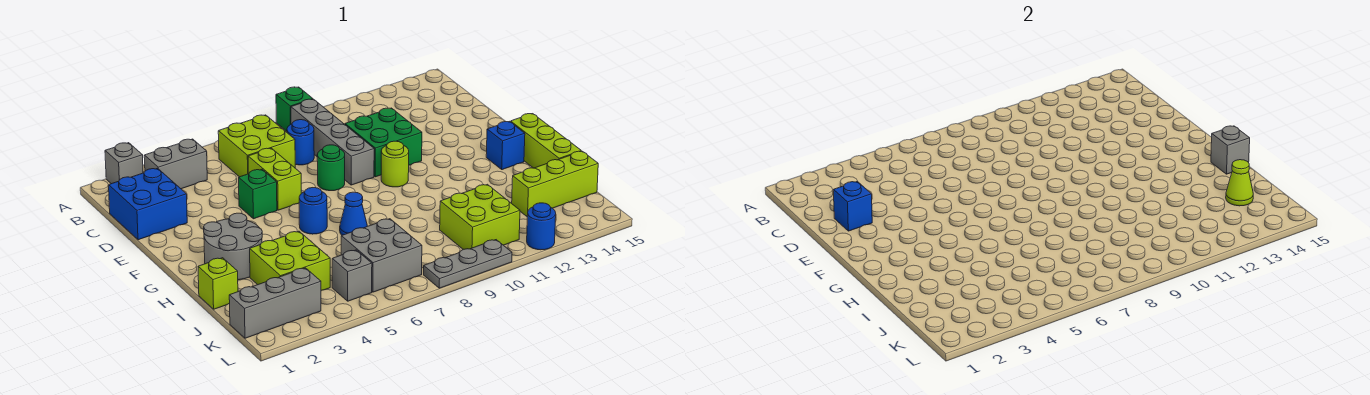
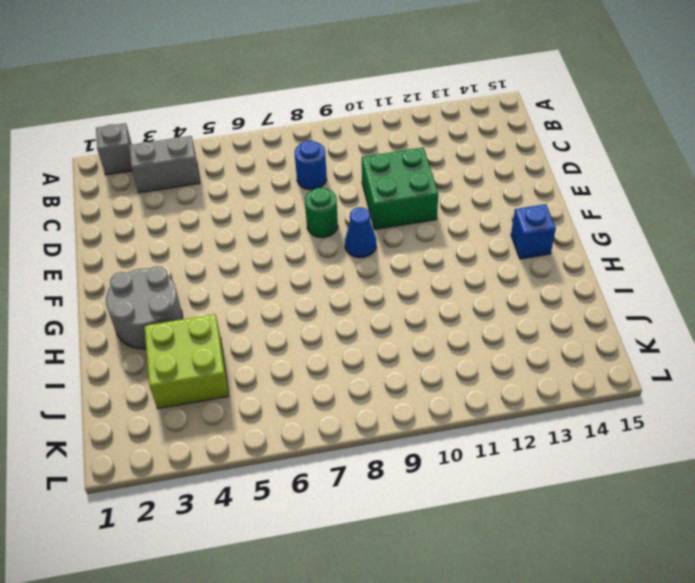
blue cone F9 level 1 -> blue cone H7 level 1
none -> green brick A9 level 1
none -> lime brick B6:C7 level 1
none -> grey brick B9:E9 level 1

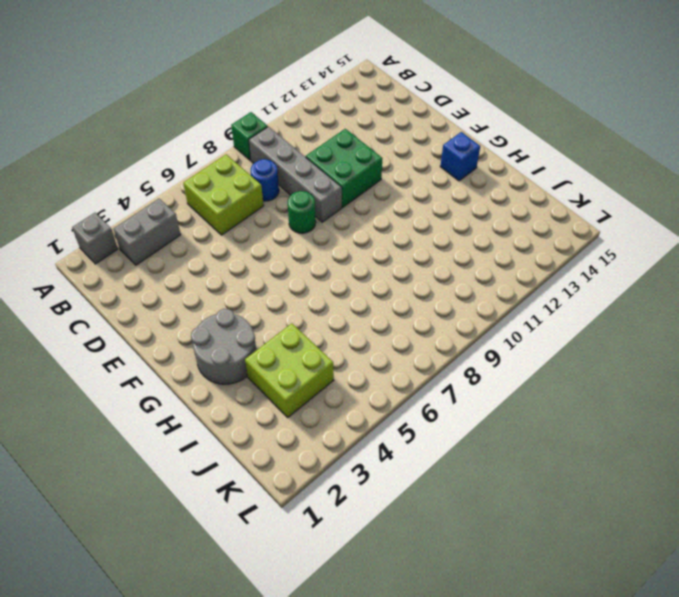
none -> blue brick C1:D2 level 1
none -> lime brick D6:E6 level 1
none -> green brick E5 level 1

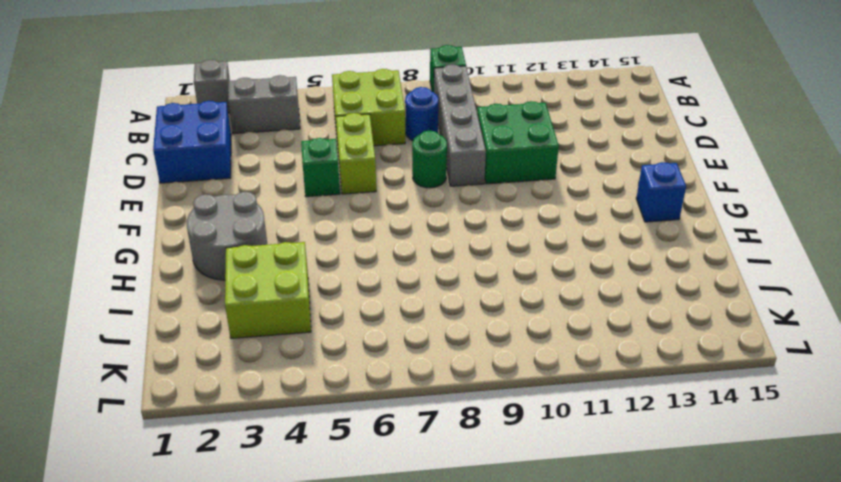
none -> lime round brick F10 level 1
none -> blue round brick G6 level 1
none -> lime brick G15:I15 level 1

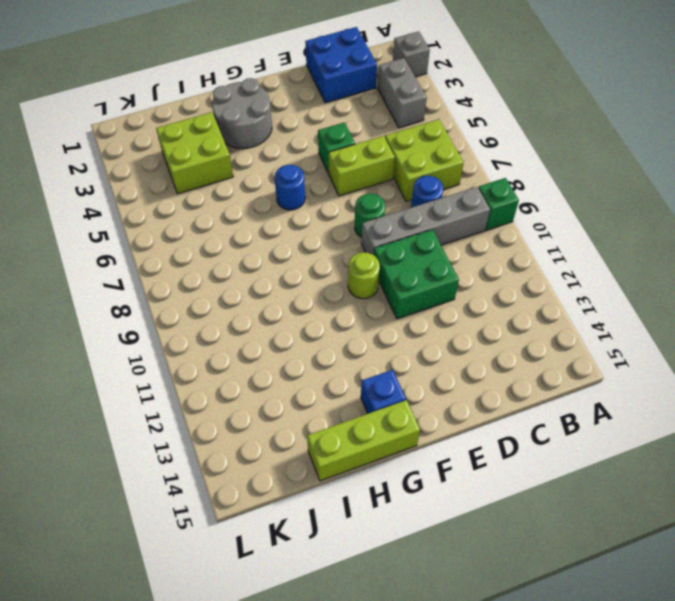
none -> blue cone H7 level 1
none -> lime brick I1 level 1
none -> grey brick J6:K7 level 1

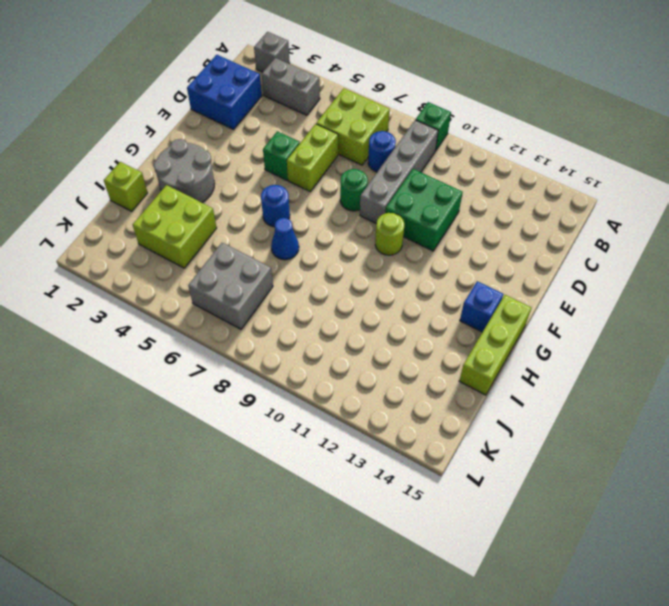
none -> lime brick J10:K11 level 1
none -> lime brick J13:J15 level 1
none -> grey brick K1:K3 level 1

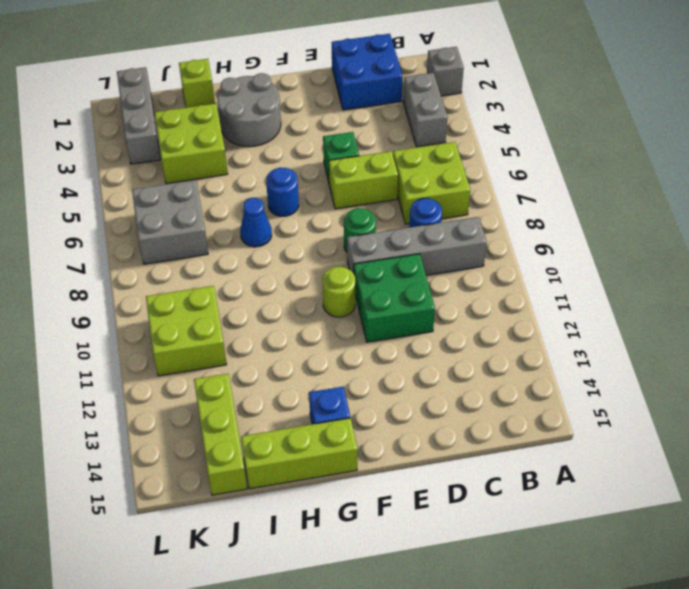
none -> green brick A9 level 1
none -> grey brick K5 level 1
none -> grey plate L8:L10 level 1

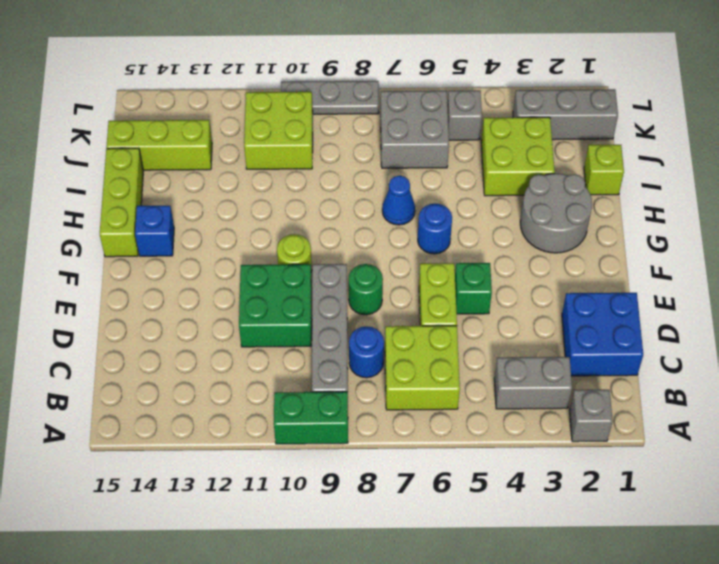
green brick A9:A10 level 1 -> green brick A9 level 1
none -> blue round brick L12 level 1
none -> blue brick D2 level 2
none -> grey brick H15 level 2

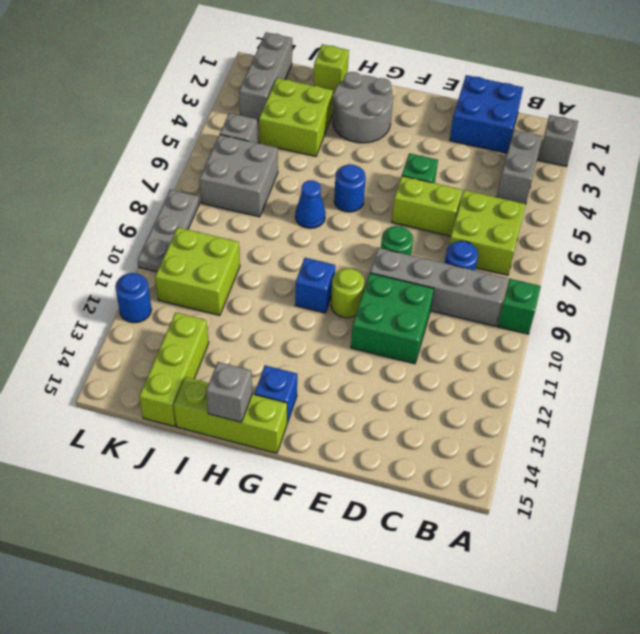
blue brick G10 level 1 -> blue brick D2 level 2
none -> lime cone J14 level 2

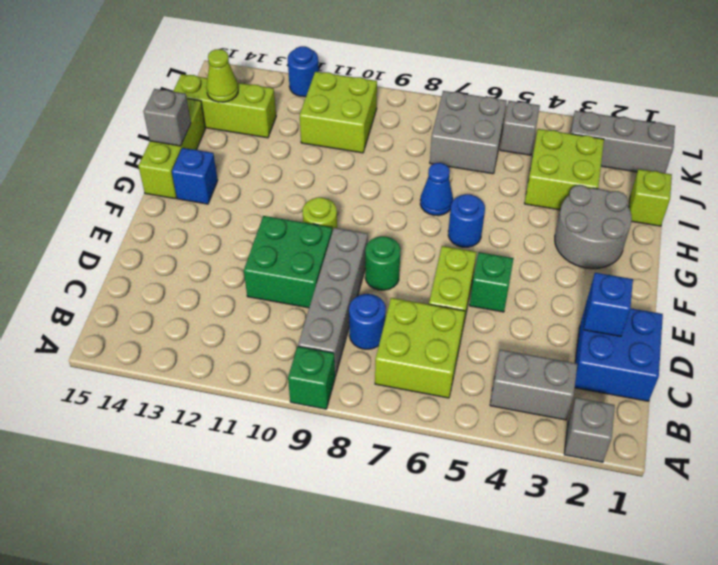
none -> grey plate L8:L10 level 1

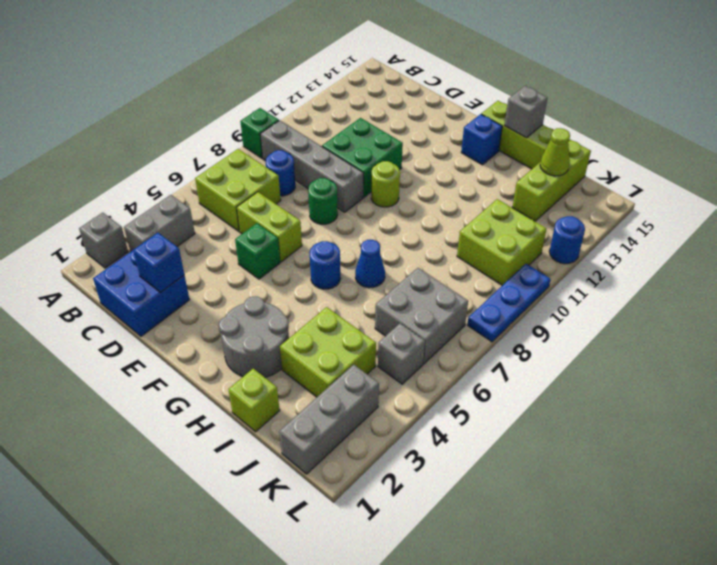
blue plate L8:L10 level 1 -> grey plate L8:L10 level 1

